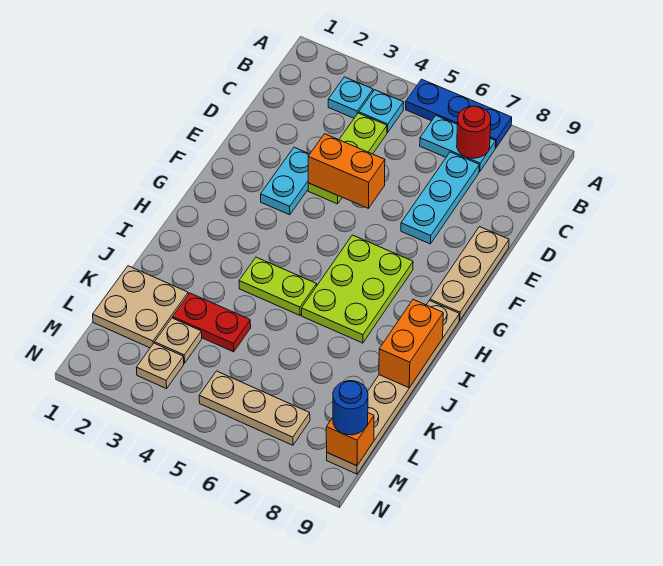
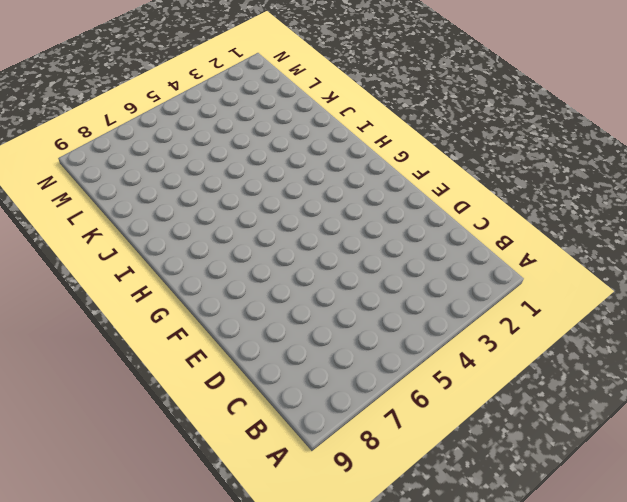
none -> blue plate A5:A7 level 1
none -> cyan plate B3 level 1
none -> cyan plate B4 level 1

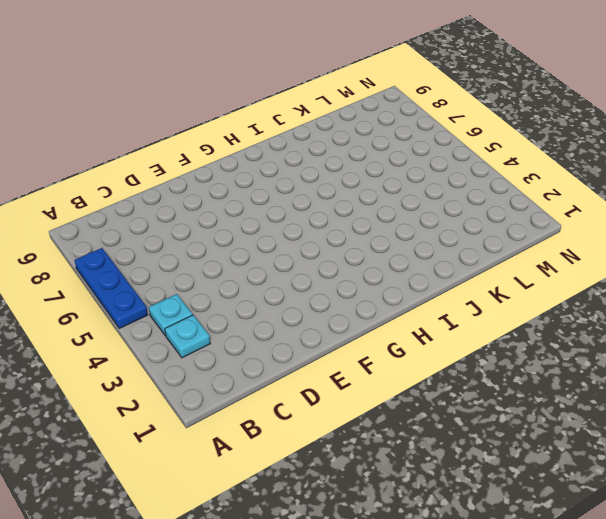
none -> cyan plate B6:B7 level 1
none -> lime plate C4:E4 level 1
none -> cyan plate C7:E7 level 1

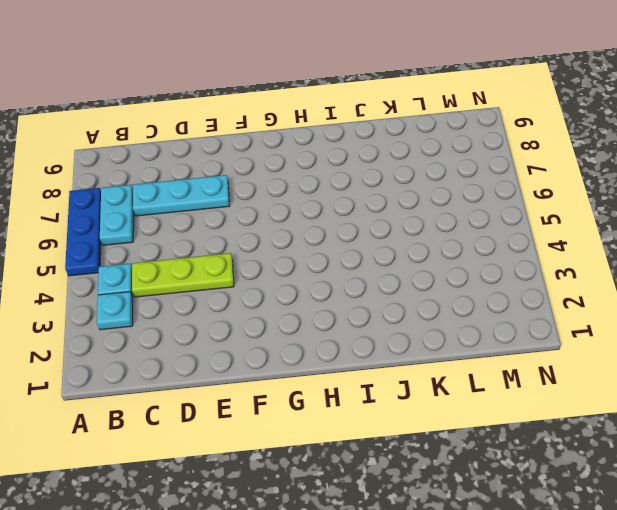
none -> cyan plate E3:F3 level 1
none -> tan plate E9:G9 level 1
none -> lime plate G6:I7 level 1

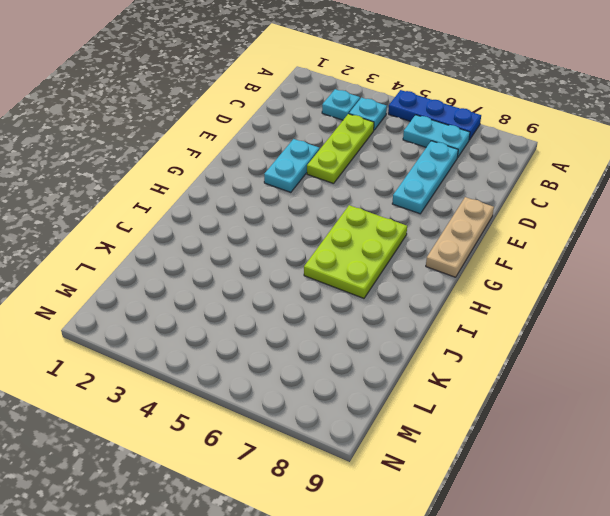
none -> tan plate H9:M9 level 1
none -> lime plate I4:I5 level 1
none -> tan plate K1:L2 level 1

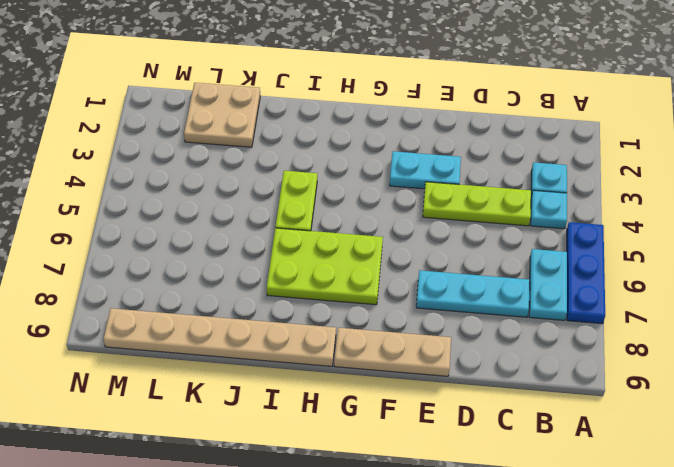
none -> red plate K3:K4 level 1
none -> tan plate L3 level 1
none -> tan plate M3 level 1

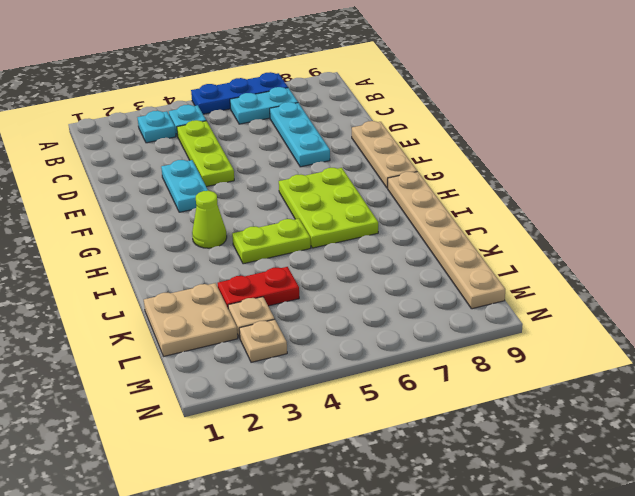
lime cone H3 level 1 -> none
none -> tan plate M5:M7 level 1
none -> red round brick B7 level 2
none -> orange brick E4:E5 level 2

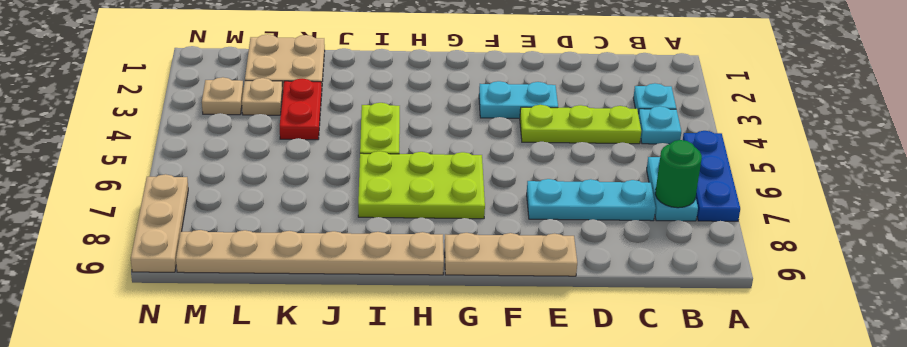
green round brick B7 level 2 -> red round brick B7 level 2
tan plate N7:N9 level 1 -> tan plate M5:M7 level 1
none -> orange brick E4:E5 level 2
none -> orange brick I9:J9 level 2
none -> orange brick M9 level 2

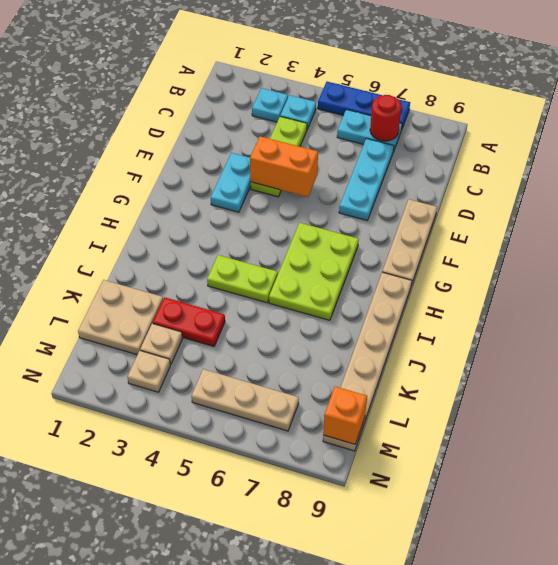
none -> orange brick I9:J9 level 2
none -> blue round brick M9 level 3

